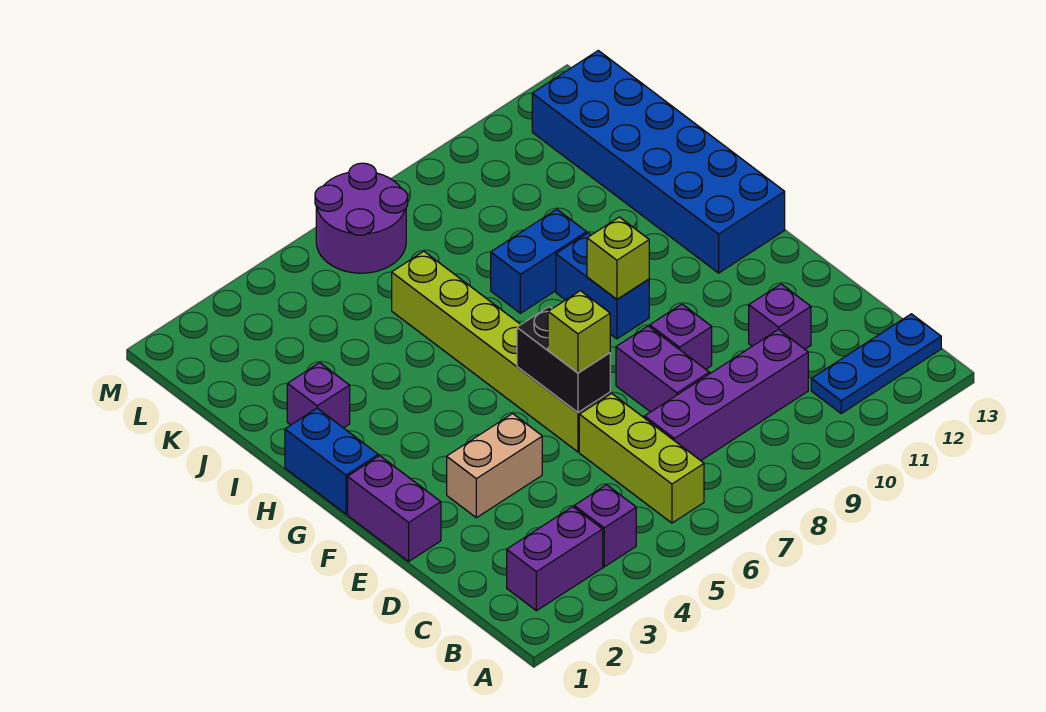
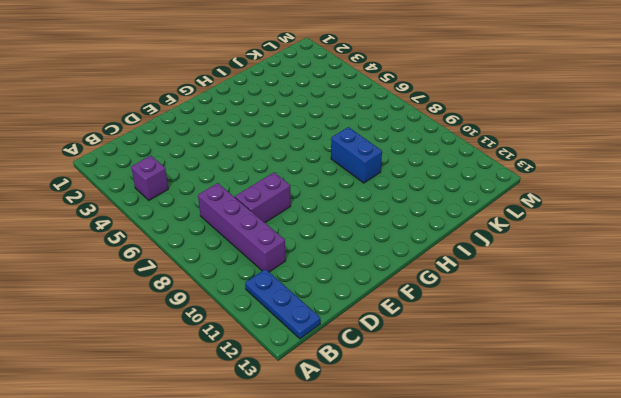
none -> purple brick B2:B3 level 1
none -> lime brick B6:D6 level 1
none -> purple brick D11 level 1

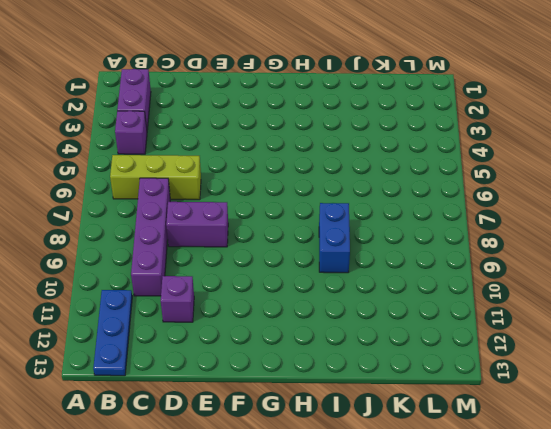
none -> purple brick E1:F1 level 1
none -> tan brick E3:E4 level 1
none -> lime brick E6:J6 level 1

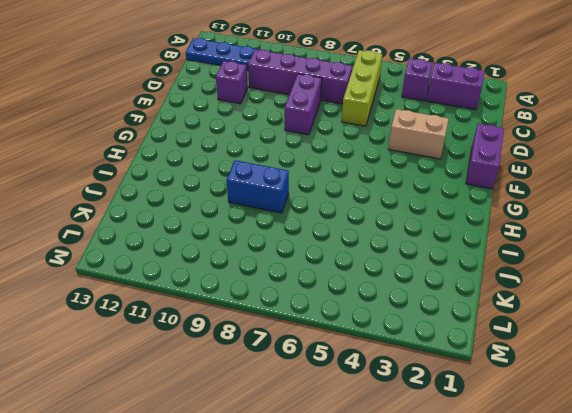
none -> lime brick E6:J6 level 1
none -> purple brick E9 level 1
none -> blue brick G1:H1 level 1

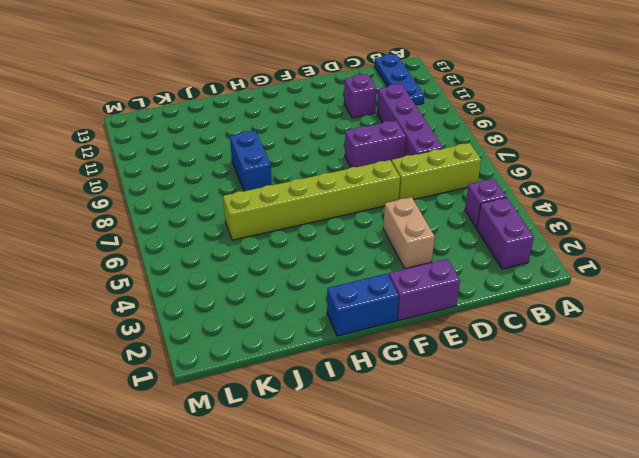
none -> purple brick E9 level 1
none -> blue brick G9:H9 level 1
none -> blue brick G12:L13 level 1

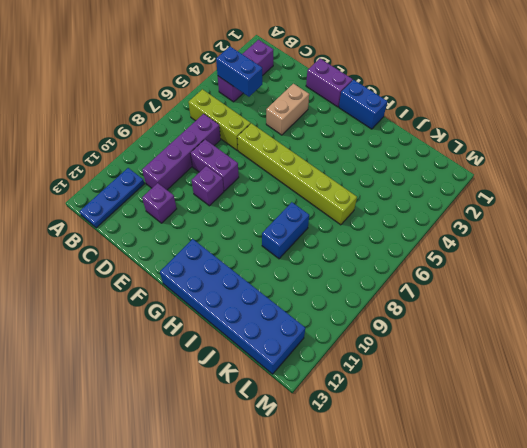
blue brick B4:C4 level 2 -> blue brick G9:H9 level 1
none -> purple brick I2 level 1
none -> purple round brick L6:M7 level 1
none -> black brick E6:F6 level 2

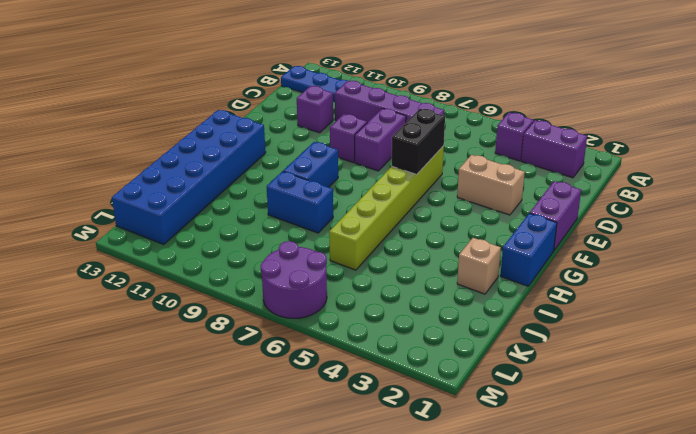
tan brick I2 level 1 -> purple brick I2 level 1
none -> lime brick B6:D6 level 1
none -> lime brick G9 level 2
none -> lime brick E6 level 3

